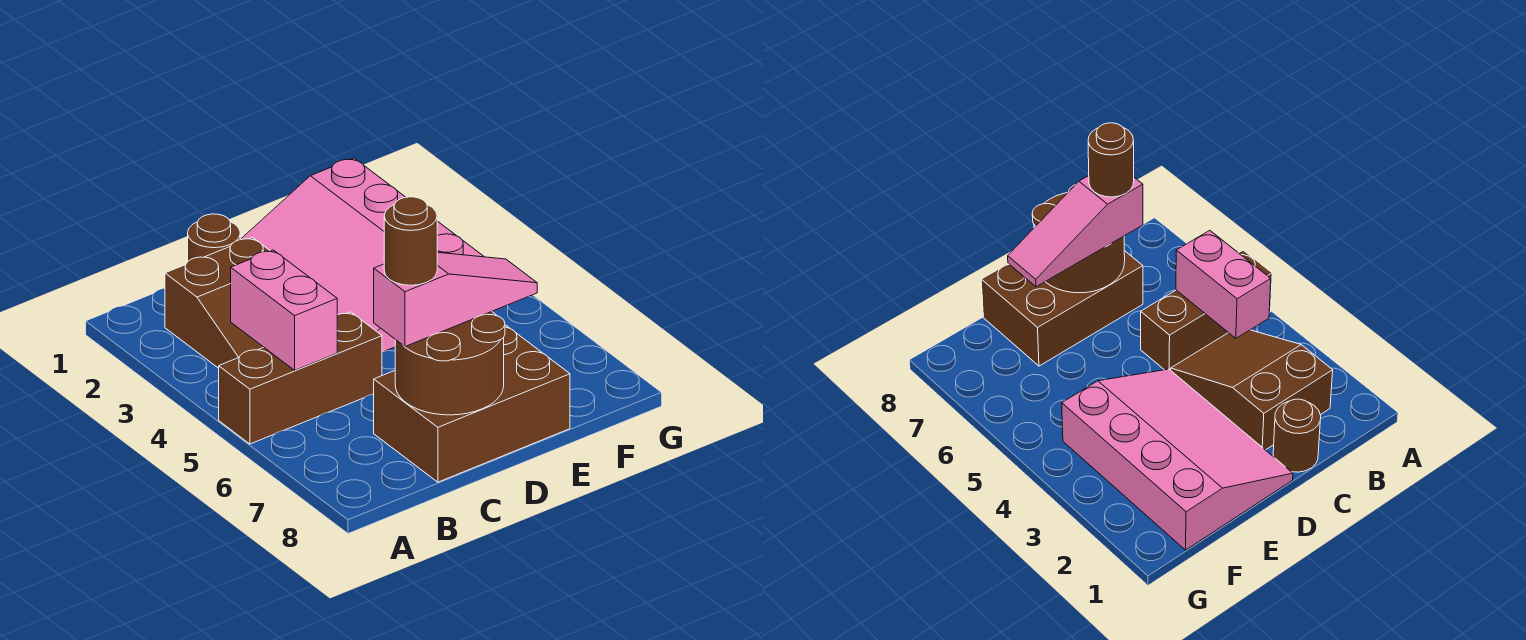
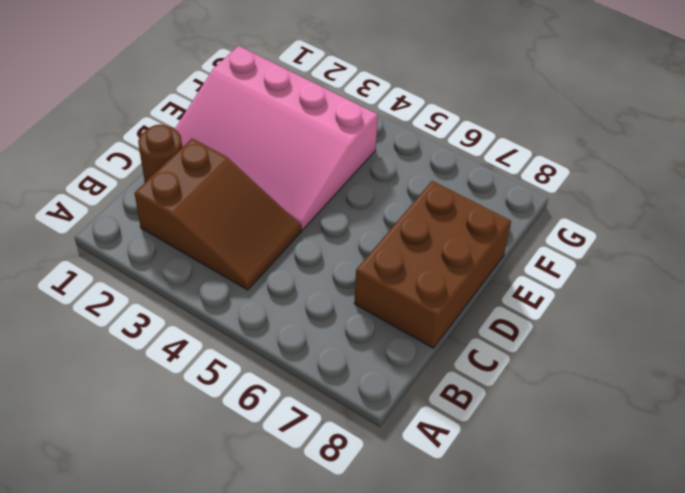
none -> brown brick A5:C5 level 1
none -> pink brick B4:B5 level 2

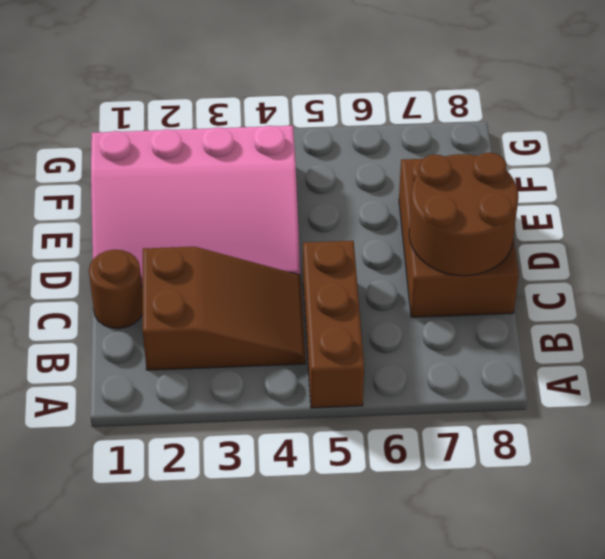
none -> pink brick B4:B5 level 2
none -> pink slope C7:E7 level 3 top C

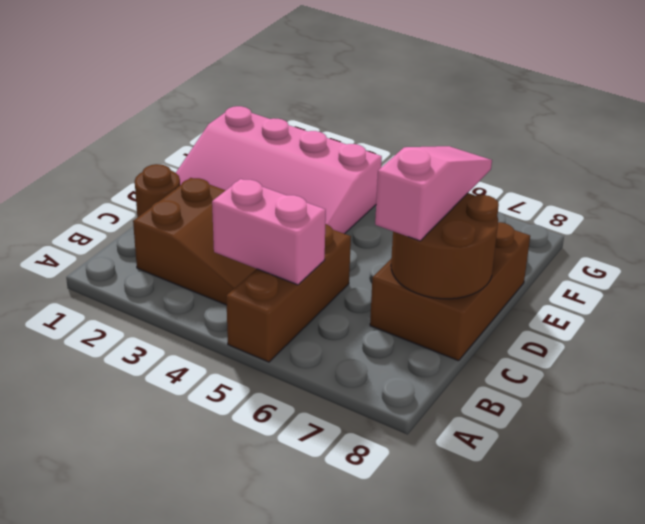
none -> brown round brick C7 level 4

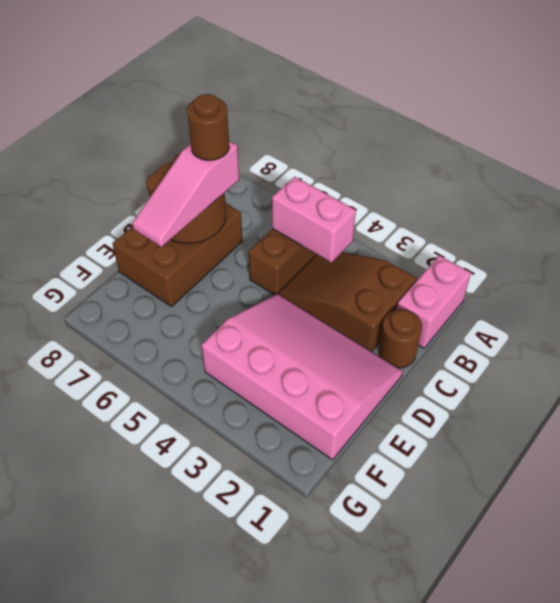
pink brick A1:B1 level 1 -> none

